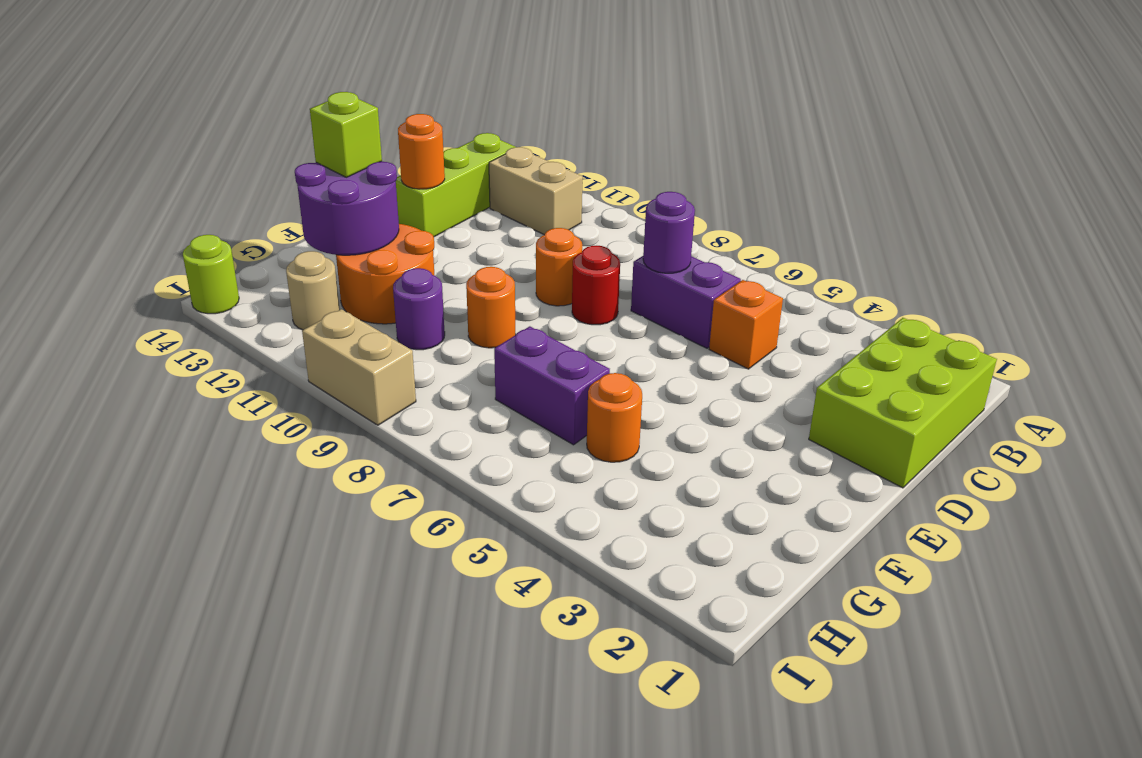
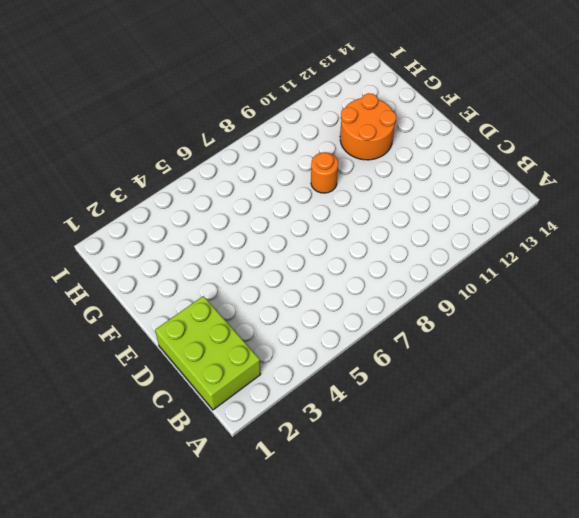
none -> tan brick B11:B12 level 1
none -> lime brick B13:D13 level 1
none -> orange brick C5 level 1

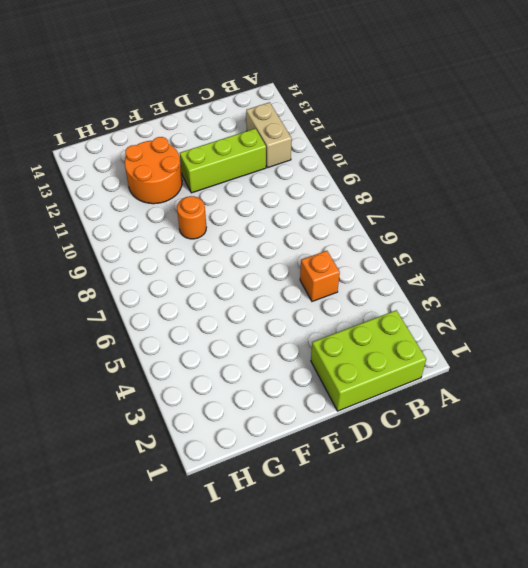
lime brick C11:E11 level 1 -> lime brick B13:D13 level 1
none -> purple brick C6:C7 level 1
none -> red round brick D8 level 1
none -> orange round brick D9 level 1

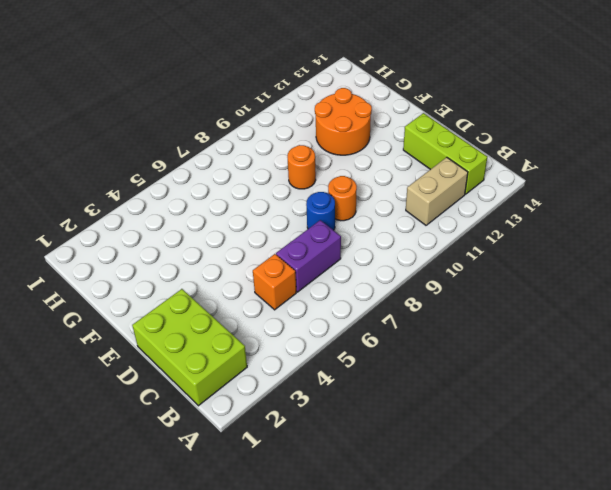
blue round brick D8 level 1 -> red round brick D8 level 1
none -> orange round brick G5 level 1
none -> purple brick G6:G7 level 1
none -> purple round brick G10 level 1

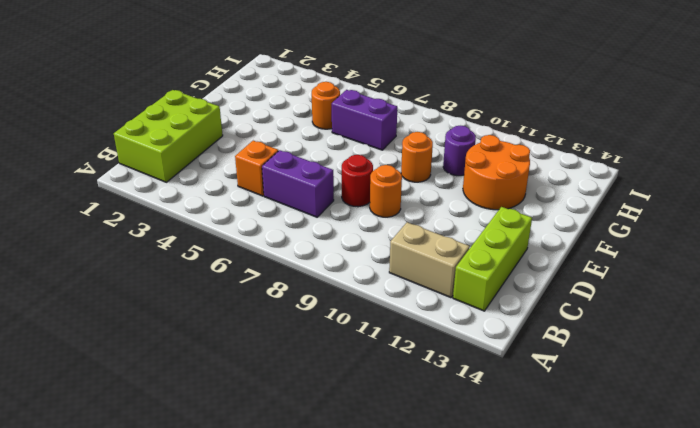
none -> tan round brick H12 level 1
none -> tan brick I9:I10 level 1
none -> lime round brick I14 level 1

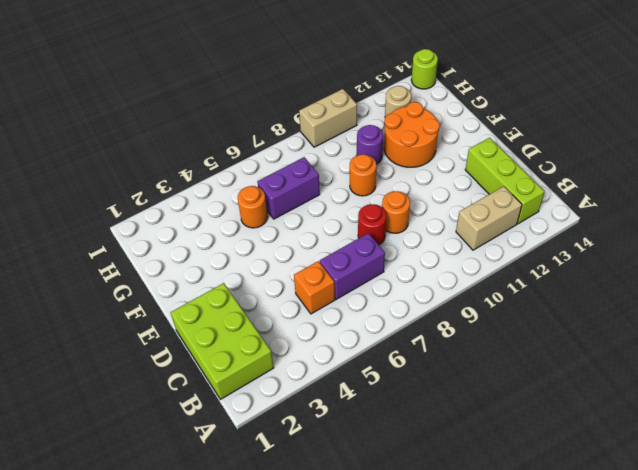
none -> purple round brick C7 level 2
none -> orange round brick D13 level 2
none -> purple round brick F12:G13 level 2

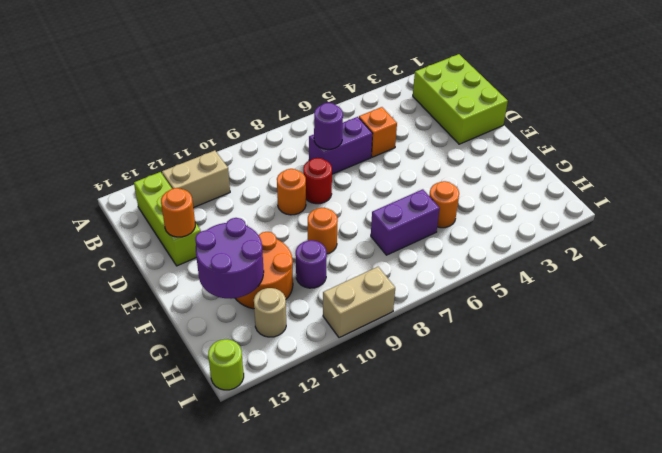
none -> lime brick F13 level 3

